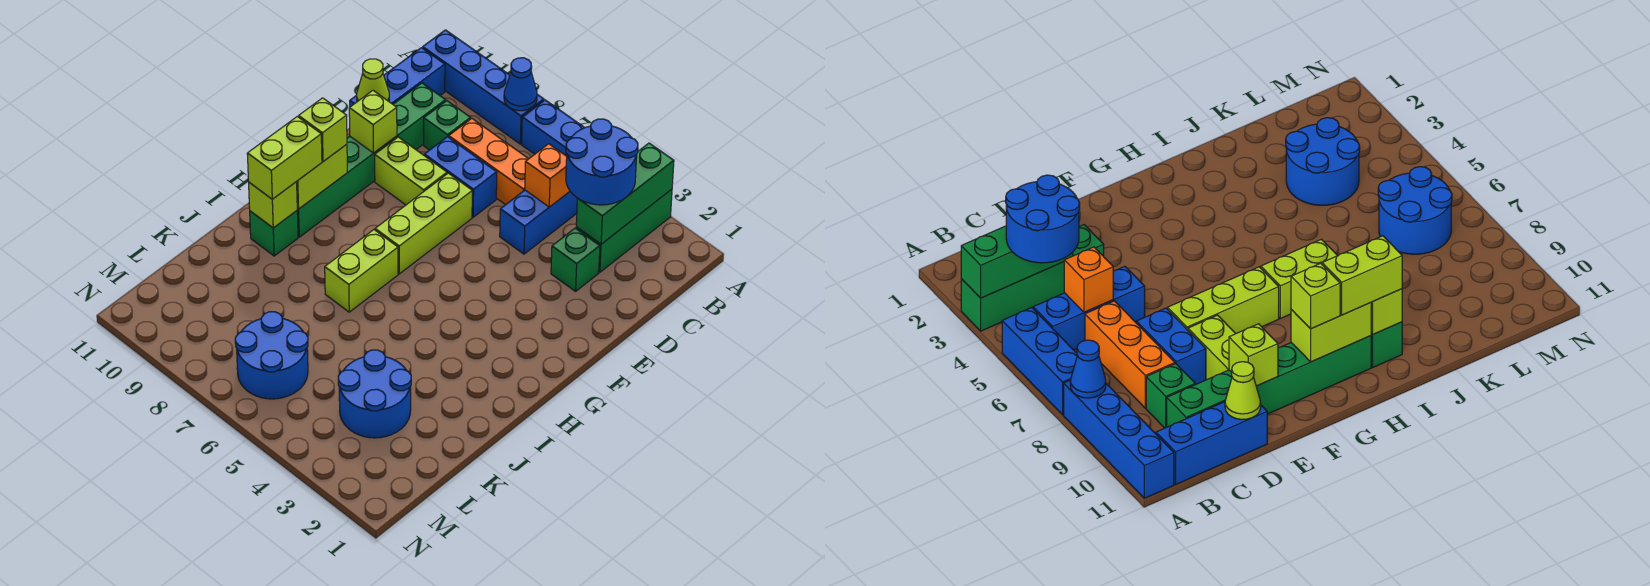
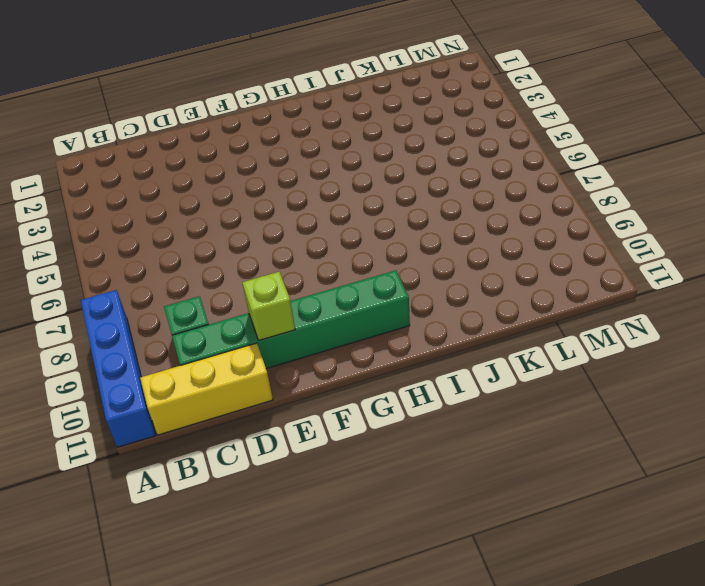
yellow brick B11:D11 level 1 -> blue brick B11:D11 level 1
none -> green brick A3:C3 level 1
none -> blue brick A5:A7 level 1
none -> blue brick B5:D5 level 1

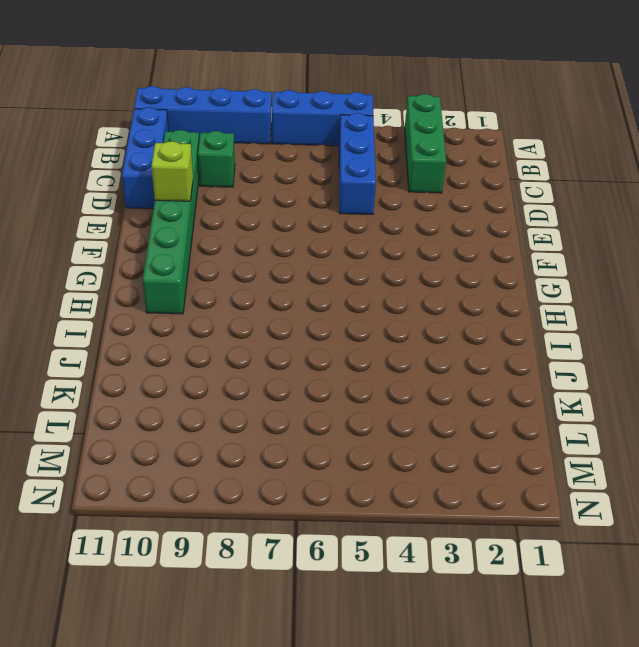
none -> orange brick C6:C8 level 1
none -> green brick D3 level 1
none -> blue brick D7:D8 level 1

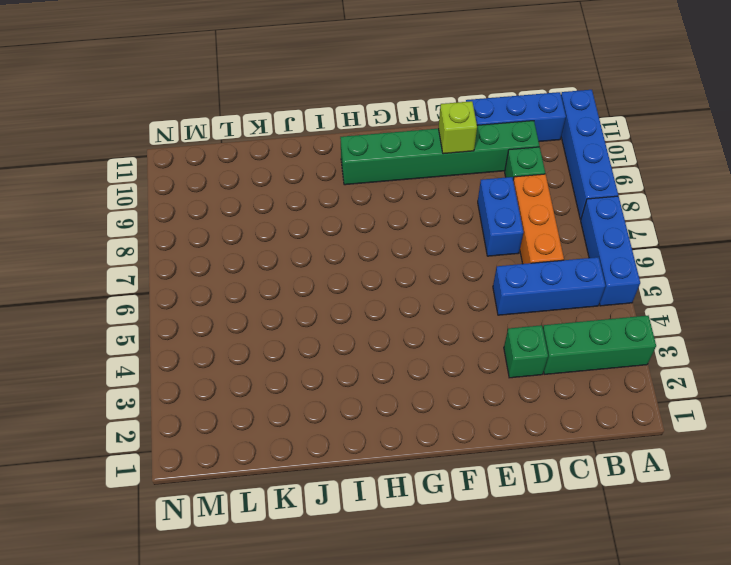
none -> lime brick E7:G7 level 1
none -> lime brick E8:E9 level 1
none -> lime brick H7:I7 level 1

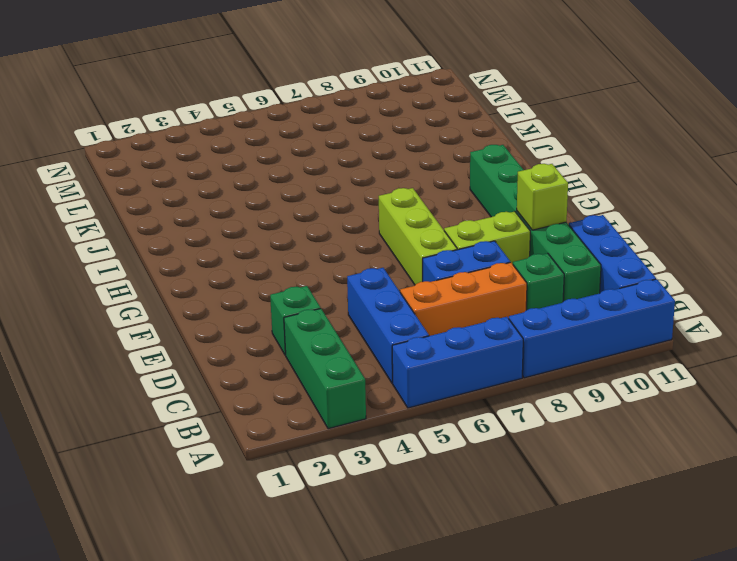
none -> lime brick H7:I7 level 1
none -> green brick I10 level 1
none -> blue round brick K3:L4 level 1

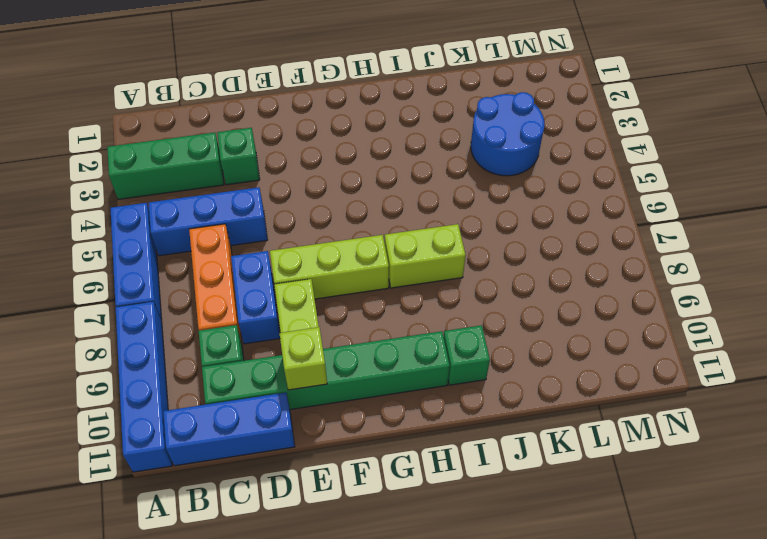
none -> blue round brick L6:M7 level 1
none -> green brick A3:C3 level 2
none -> blue cone A8 level 2

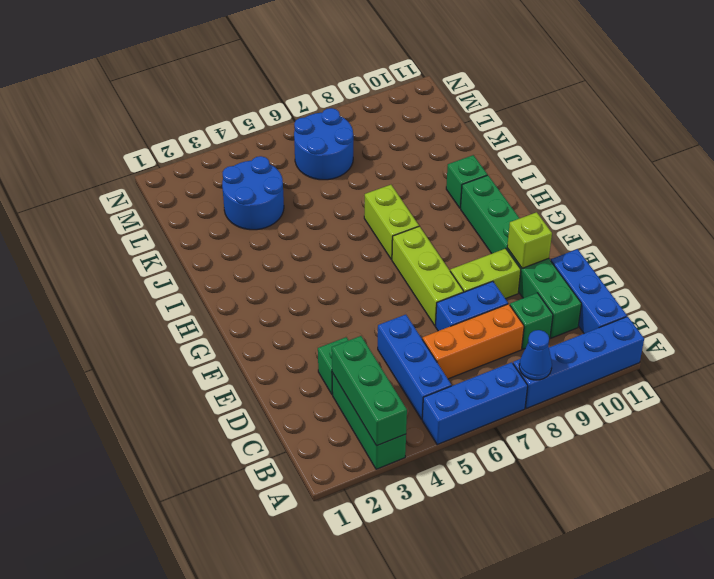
none -> orange brick C5 level 2
none -> lime cone D11 level 2
none -> lime brick G10:H10 level 2

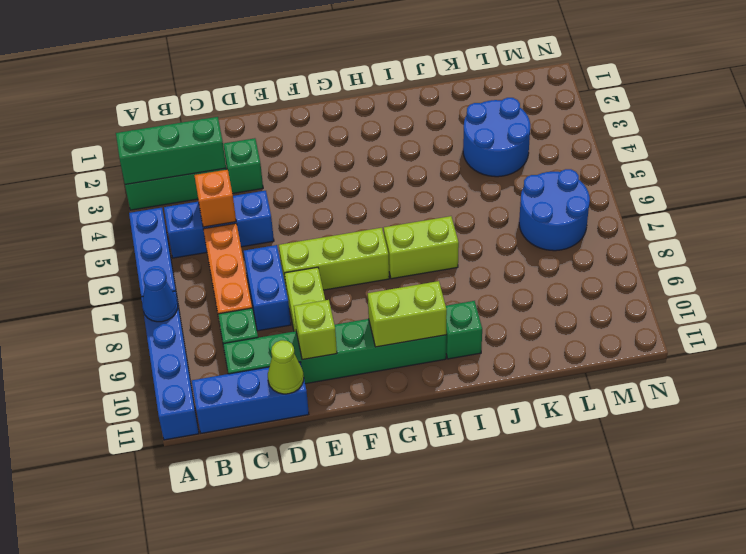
none -> lime brick I10 level 2
none -> blue round brick B3:C4 level 3
none -> lime brick G10 level 3

